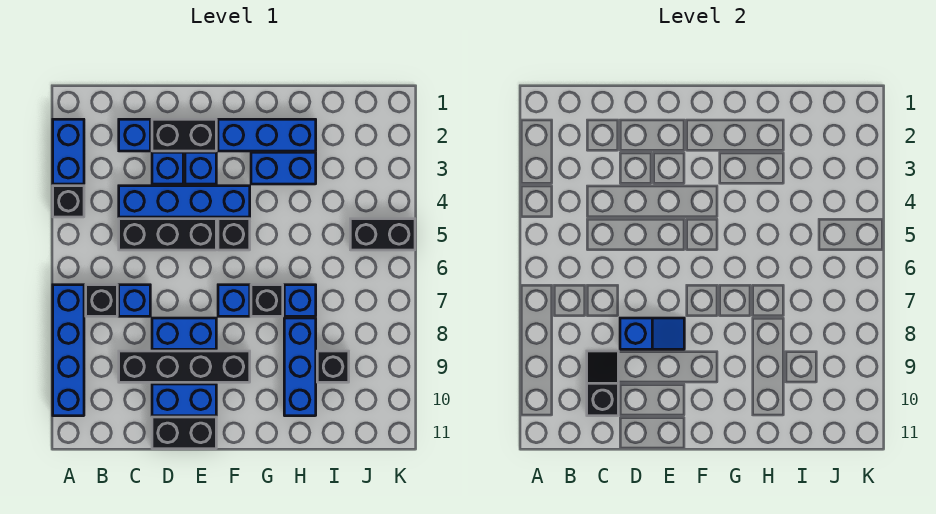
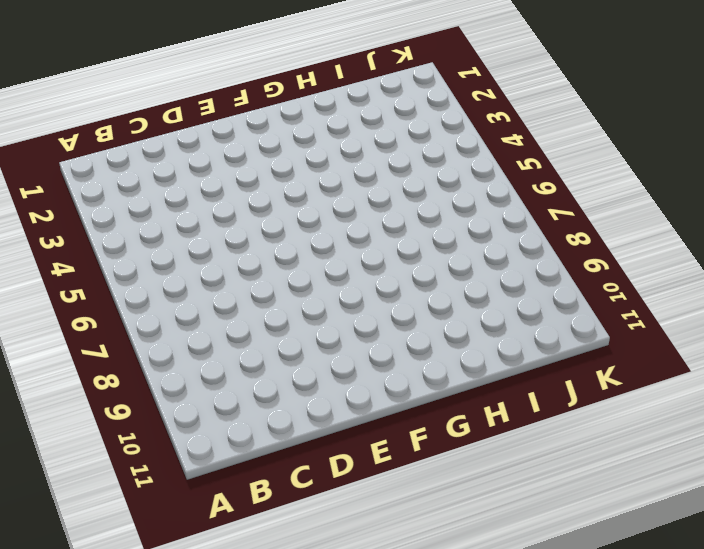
none -> blue brick A2:A3 level 1
none -> black brick A4 level 1
none -> blue brick A7:A10 level 1

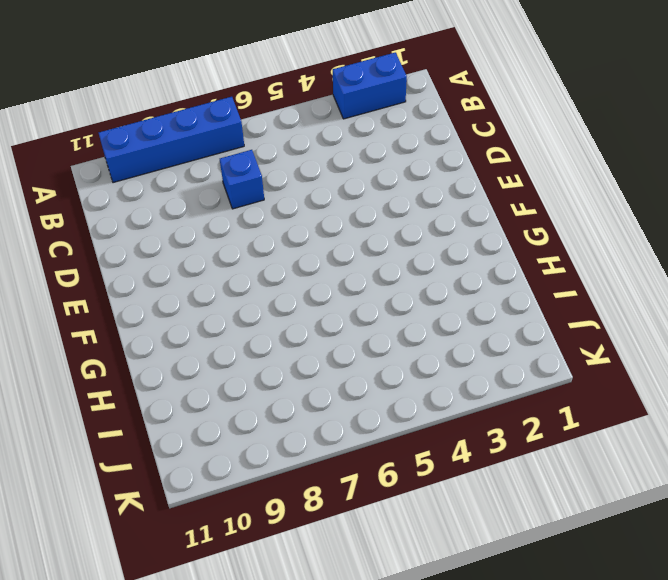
none -> black brick A4 level 1
none -> black brick B7 level 1
none -> blue brick C2 level 1

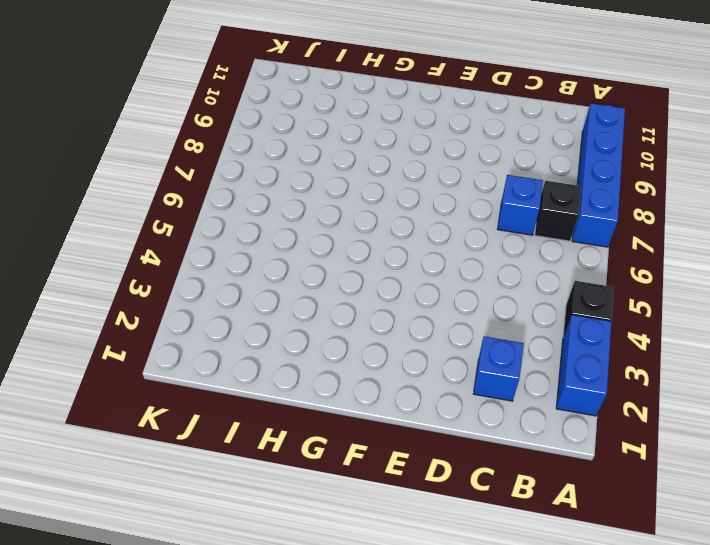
none -> blue brick C4:F4 level 1
none -> black brick C5:E5 level 1
none -> black brick C9:F9 level 1

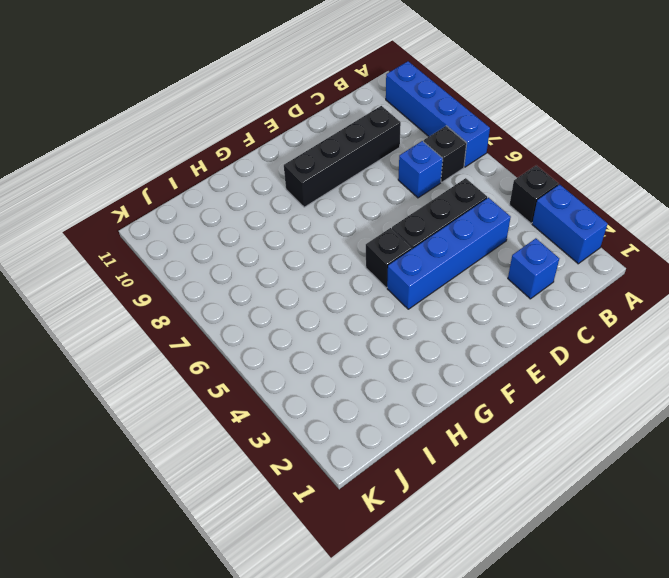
none -> black brick D2:E2 level 1
none -> blue brick D3 level 1
none -> blue brick D8:E8 level 1

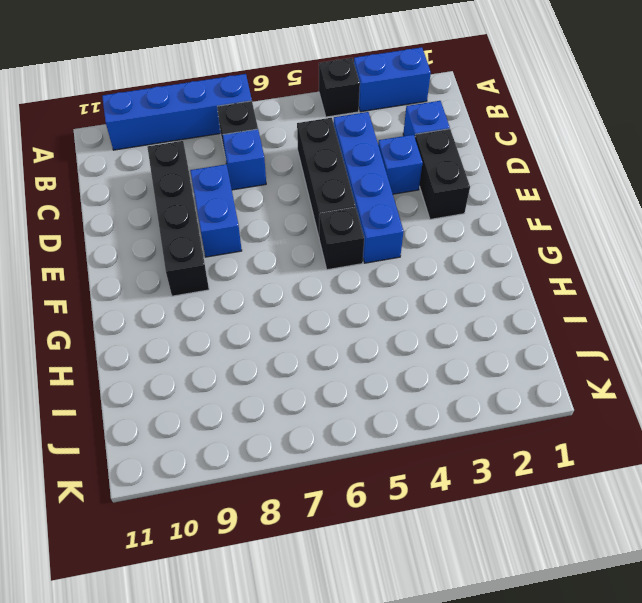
none -> blue brick D10:E10 level 1
none -> black brick D11:E11 level 1
none -> blue brick E3 level 1

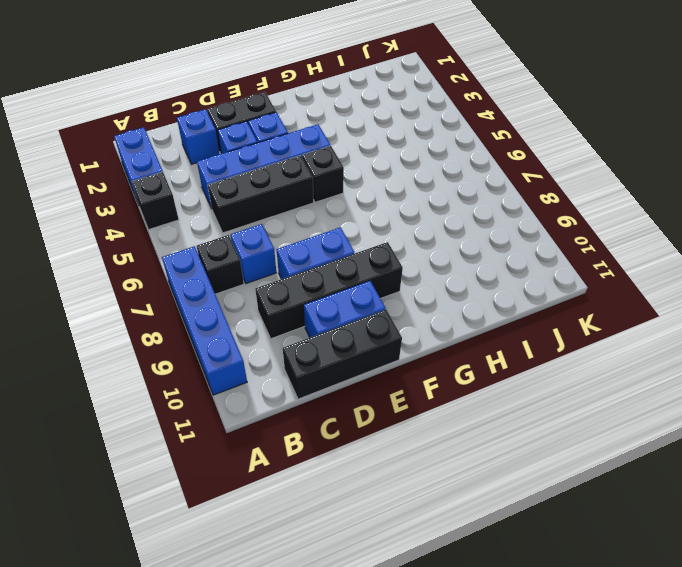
black brick C11:E11 level 1 -> black brick D11:E11 level 1
none -> blue brick F2:H2 level 1
none -> blue brick F7 level 1
none -> blue brick G3:H3 level 1

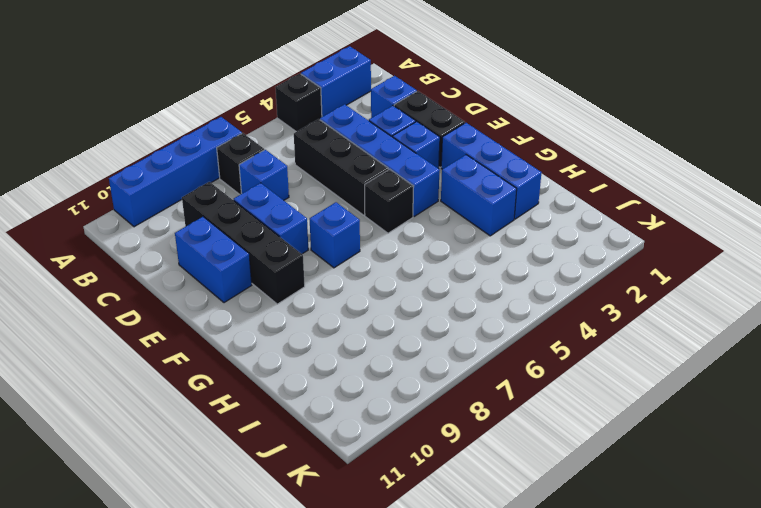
none -> black brick D11:E11 level 1
none -> black brick G7 level 1
none -> blue brick H7 level 1

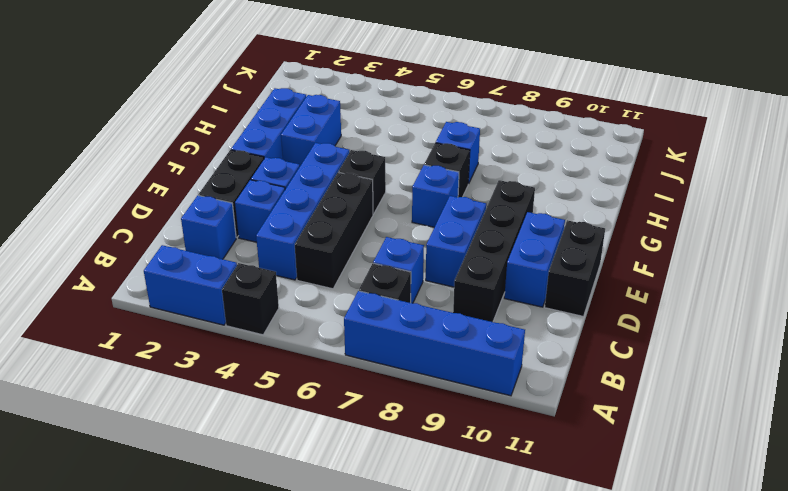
none -> blue brick H8:H10 level 1
none -> black brick I9 level 1
none -> black brick J5:K5 level 1

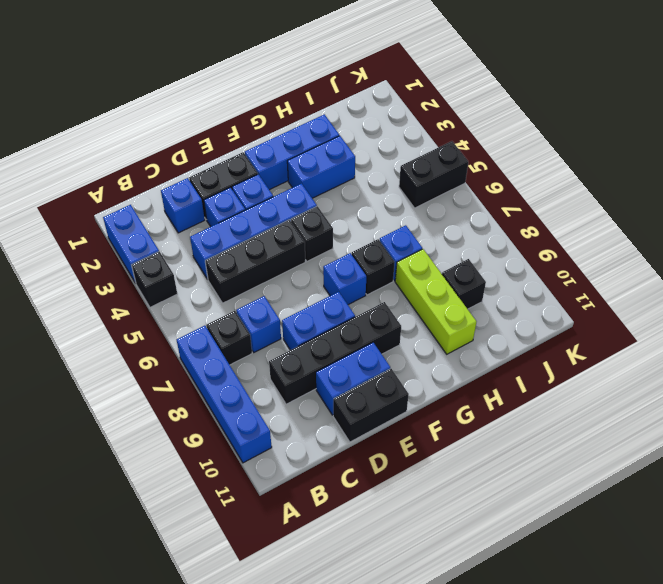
lime brick H8:H10 level 1 -> blue brick H8:H10 level 1
none -> black slope C9:C10 level 2 top 10
none -> blue slope D8:E8 level 2 top D

